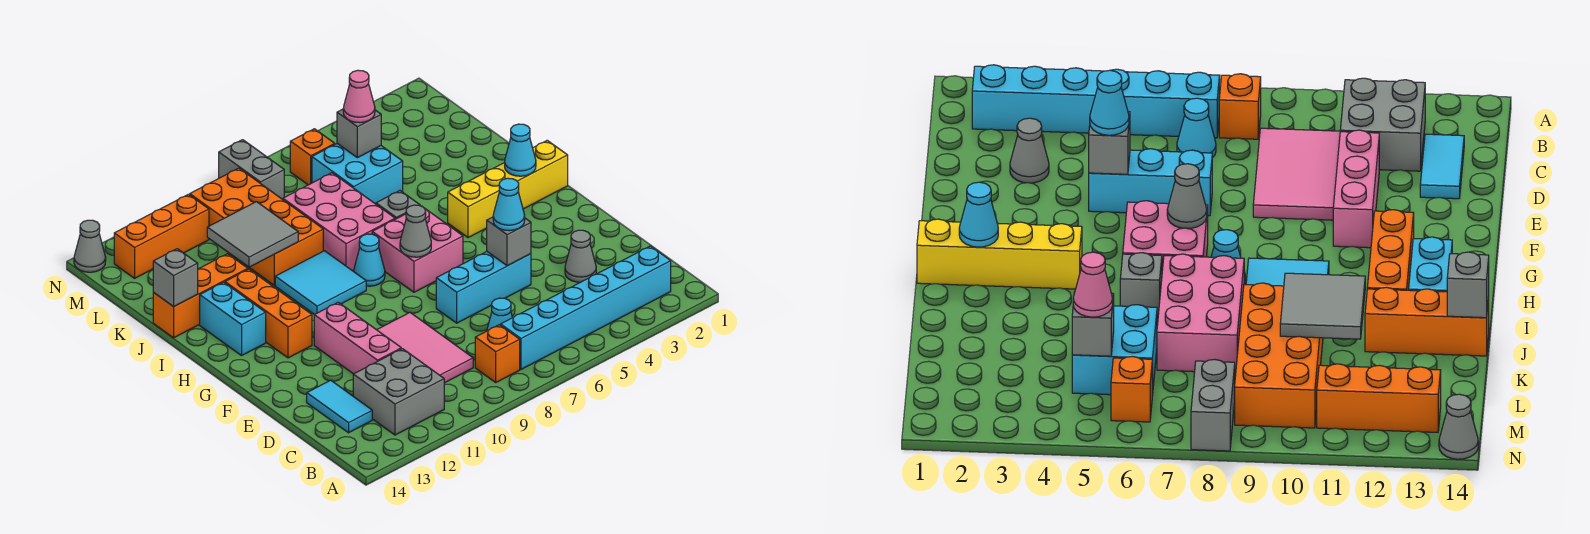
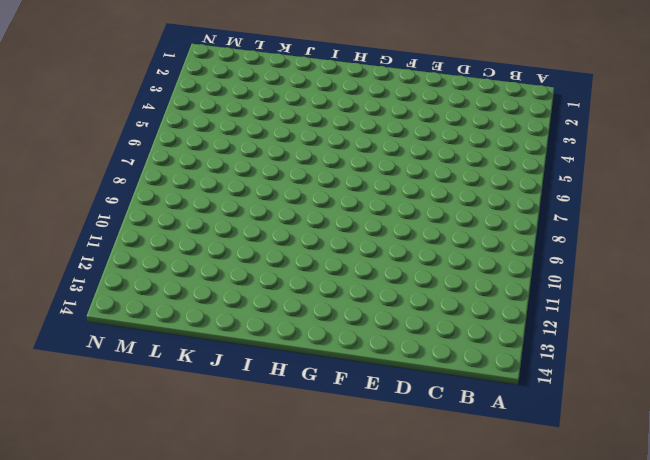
none -> cyan brick B2:B7 level 1
none -> orange brick B8 level 1
none -> grey brick B11:C12 level 1
none -> cyan cone C7 level 1

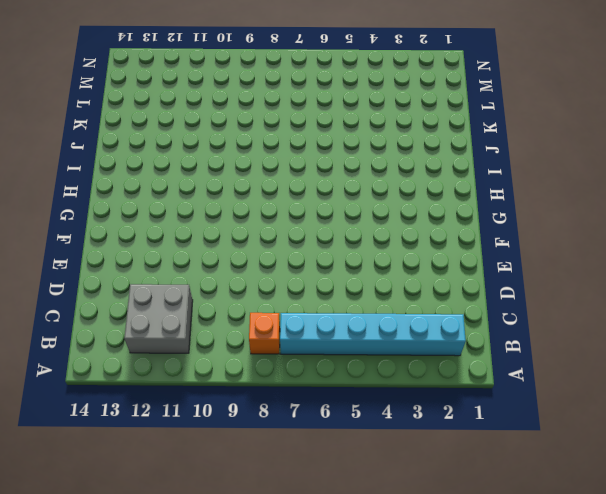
none -> cyan cone C7 level 1
none -> pink tile C9:E10 level 1
none -> cyan tile C13:D13 level 1
none -> grey cone D3 level 1

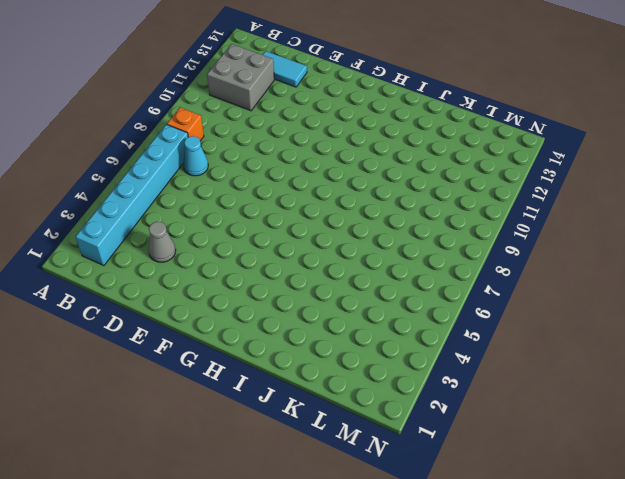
none -> pink tile C9:E10 level 1
none -> pink brick D11:F11 level 1
none -> cyan brick E5:E7 level 1
none -> pink brick G6:H7 level 1

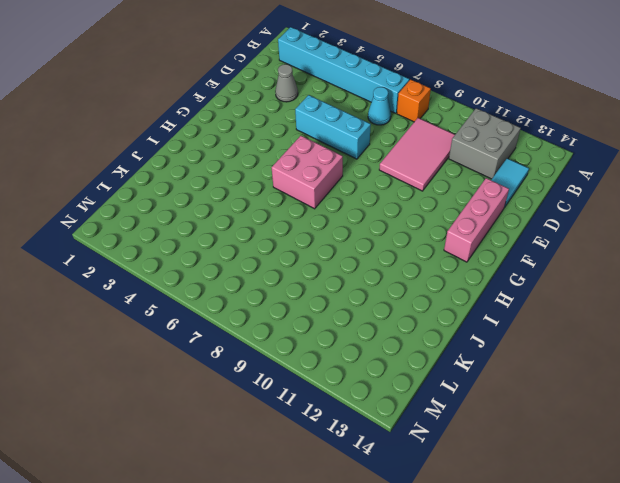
pink brick E13:G13 level 1 -> pink brick D11:F11 level 1
none -> orange brick G12:I12 level 1
none -> yellow brick H1:H4 level 1
none -> cyan cone H8 level 1
none -> cyan tile H9:I10 level 1

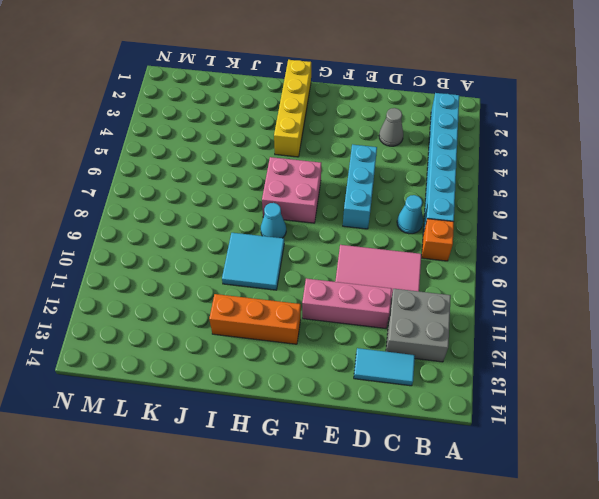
none -> cyan brick H13:I13 level 1
none -> grey brick I6 level 1
none -> pink brick I7:K8 level 1
none -> orange brick J9:M10 level 1

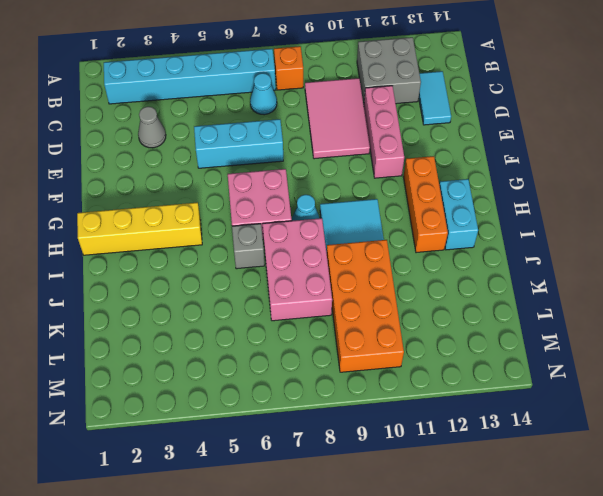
none -> orange brick J12:J14 level 1
none -> cyan brick K5:L6 level 1
none -> orange brick M6 level 1
none -> grey brick M8:N8 level 1

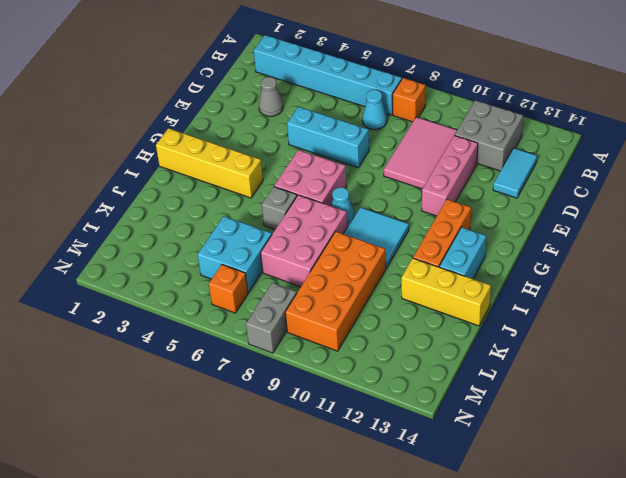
yellow brick J12:J14 level 1 -> orange brick J12:J14 level 1
none -> orange brick M11:M13 level 1
none -> grey cone N14 level 1
none -> grey brick E5 level 2
none -> grey cone G7 level 2

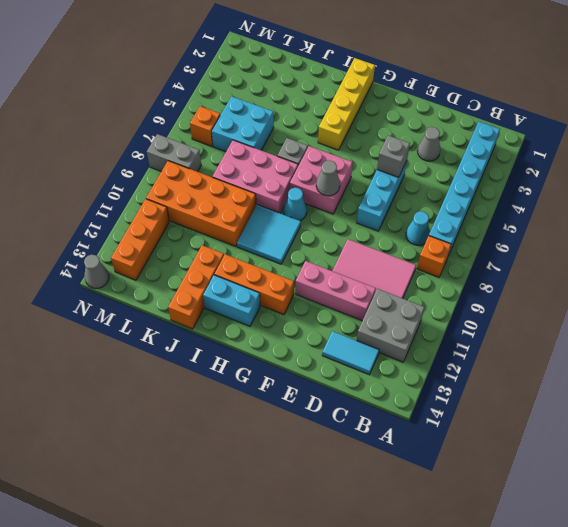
none -> cyan cone H2 level 2
none -> grey tile J10:K11 level 2
none -> grey brick J14 level 2
none -> grey brick L5 level 2

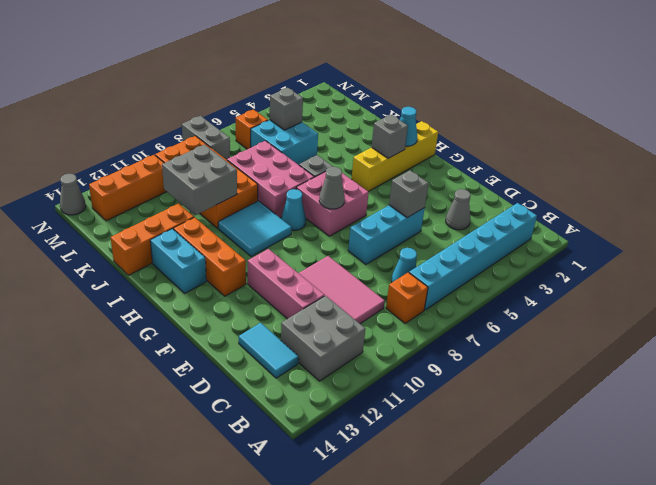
grey brick H3 level 2 -> grey brick J14 level 2
grey brick J10:K11 level 2 -> grey tile J10:K11 level 2
none -> cyan cone E5 level 3
none -> pink cone L5 level 3

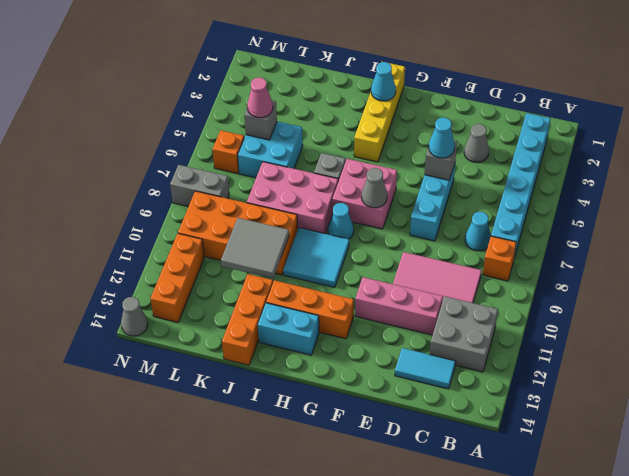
none -> grey brick J14 level 2

